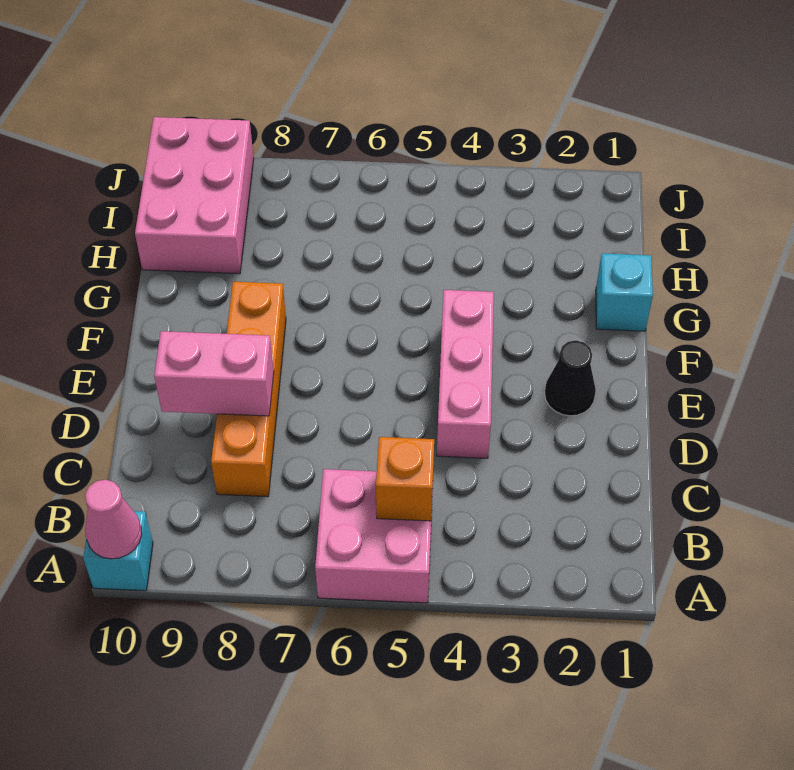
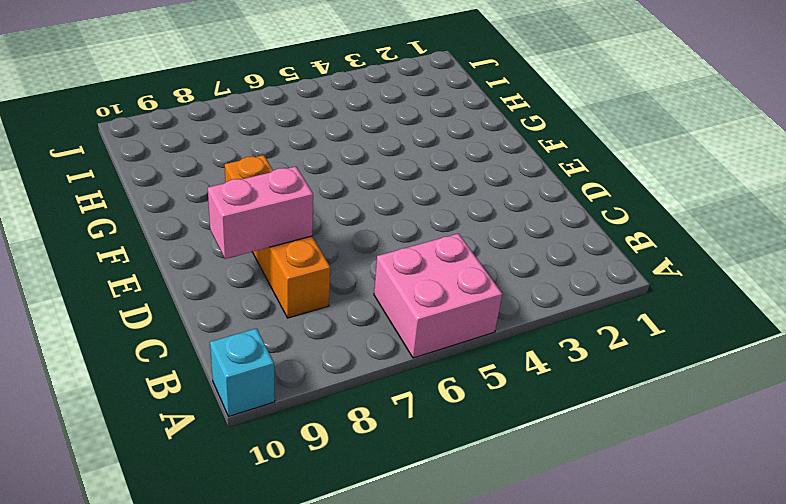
none -> pink brick D4:F4 level 1
none -> black cone E2 level 1

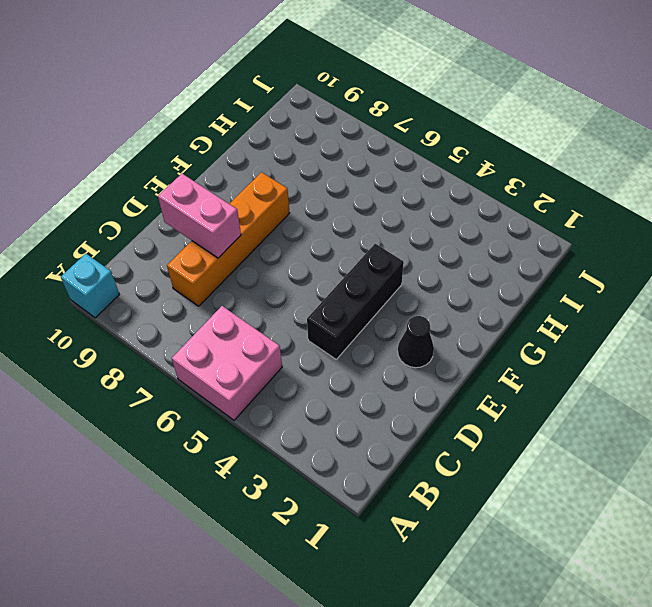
black brick D4:F4 level 1 -> pink brick D4:F4 level 1
none -> cyan brick G1 level 1
none -> pink brick H9:J10 level 1

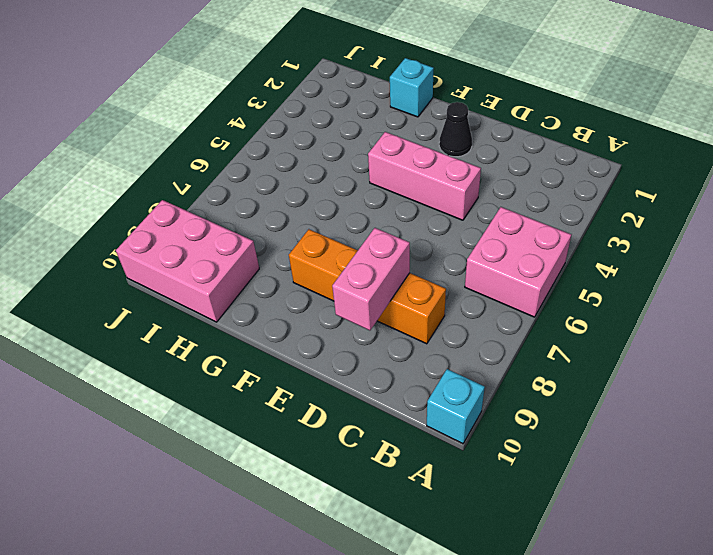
none -> pink cone A10 level 2
none -> orange brick B5 level 2

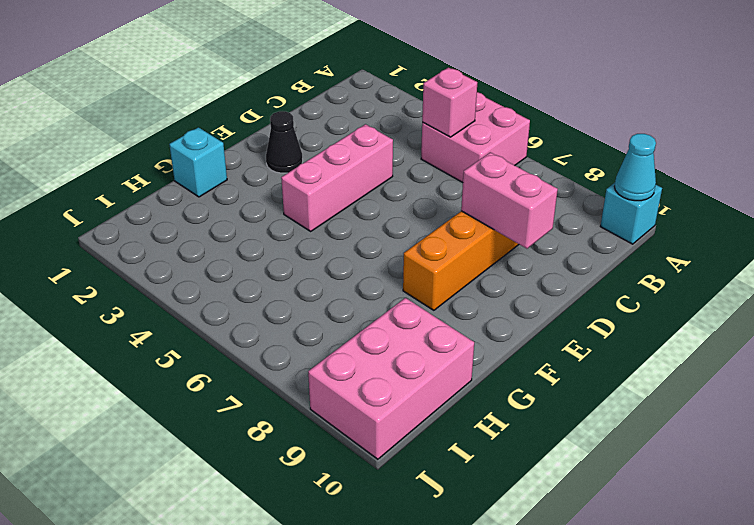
cyan cone A10 level 2 -> pink cone A10 level 2
pink brick B5 level 2 -> orange brick B5 level 2

